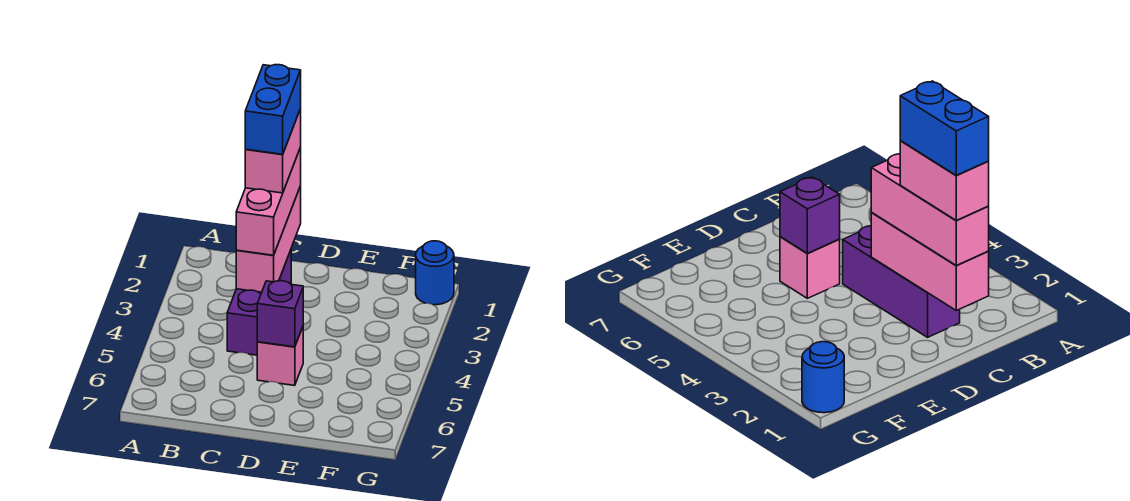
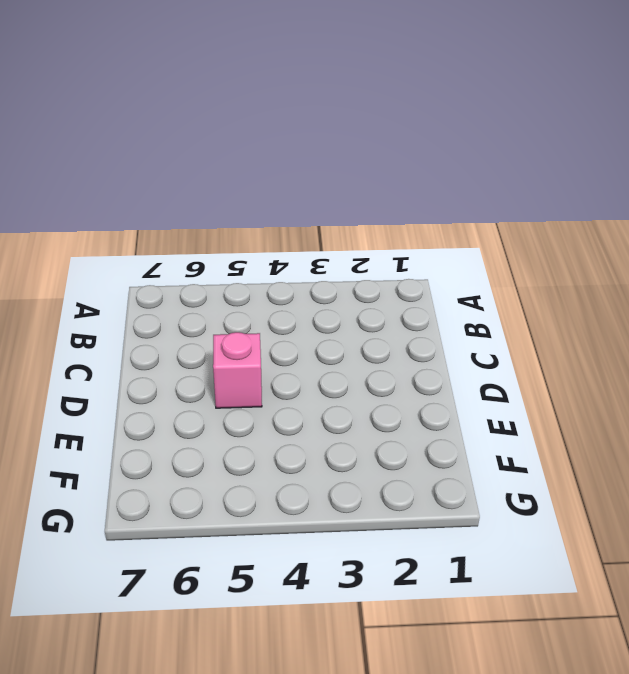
none -> purple brick C2:C4 level 1
none -> blue round brick G1 level 1

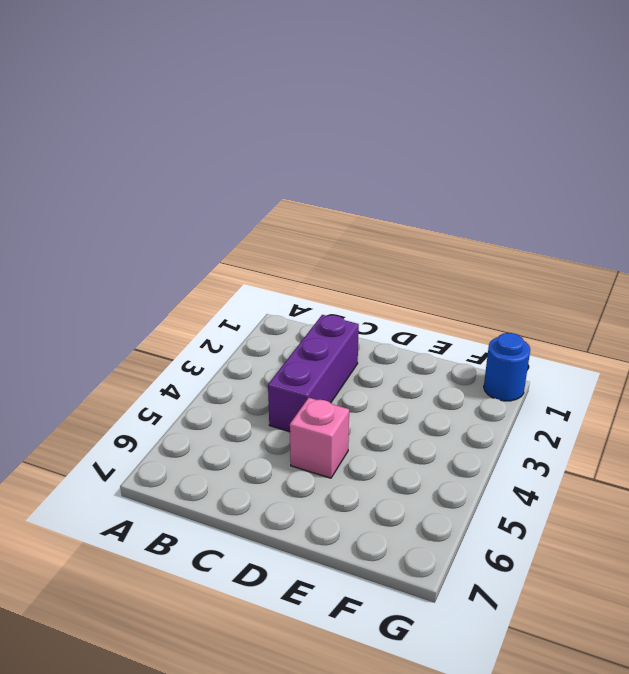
none -> pink brick C1:C3 level 2
none -> purple brick D5 level 2

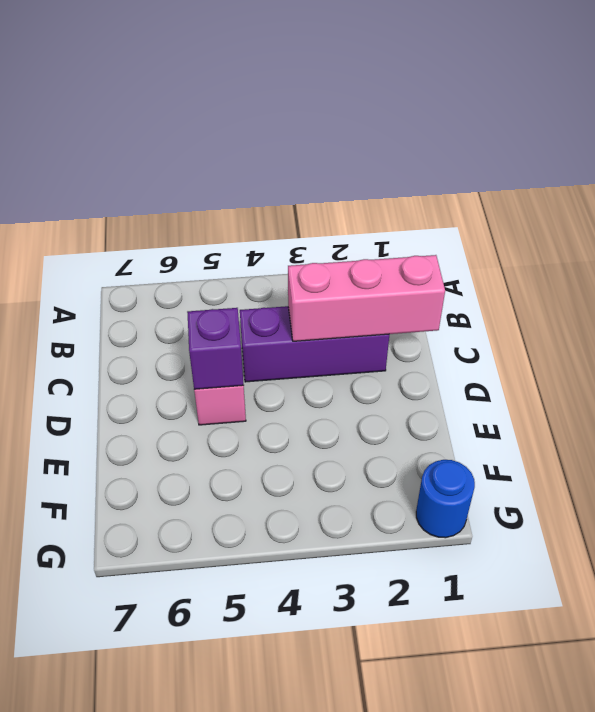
none -> pink brick C1:C3 level 3
none -> pink brick C1:C2 level 4

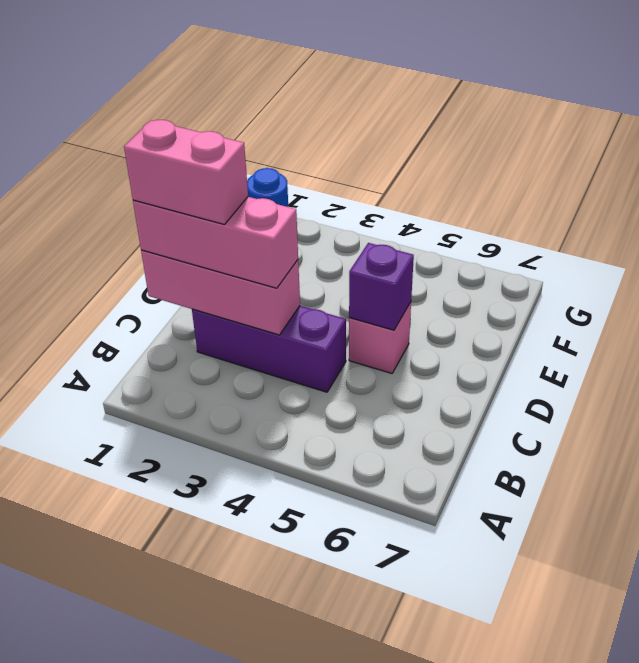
none -> blue brick C1:C2 level 5

